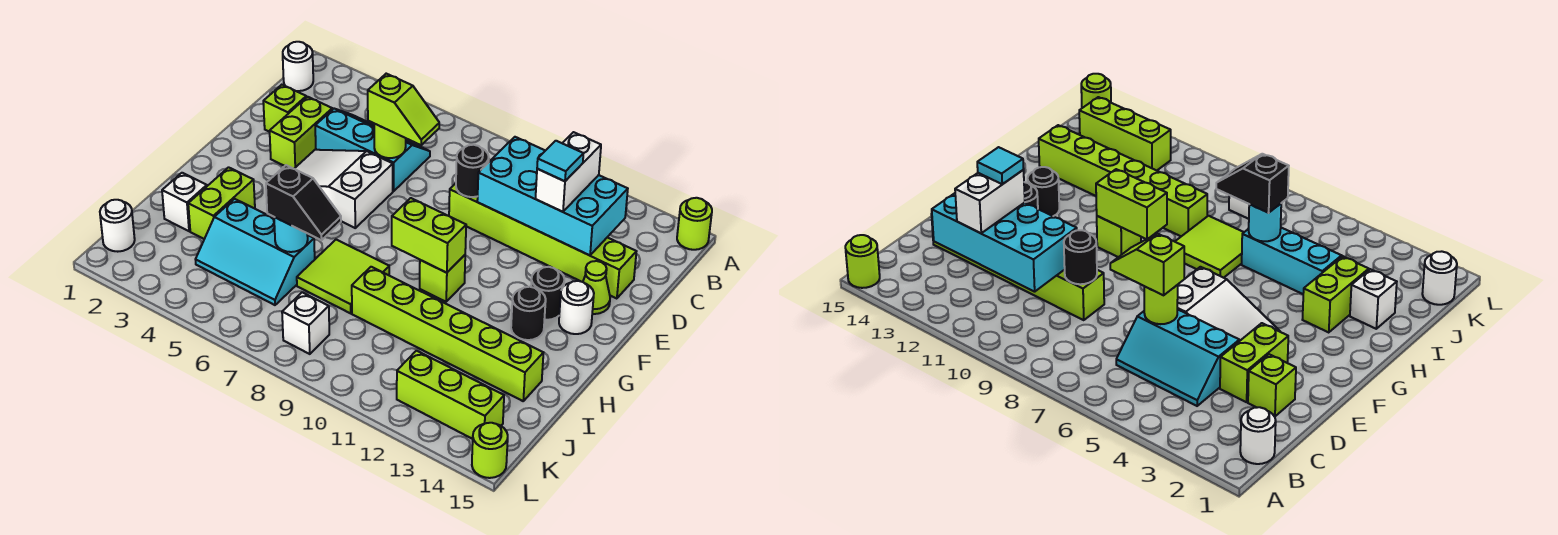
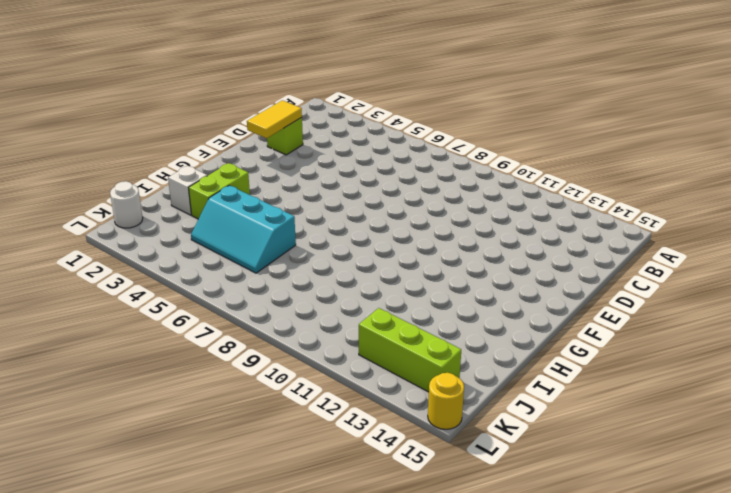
yellow tile D2:E2 level 2 -> none
yellow round brick L15 level 1 -> lime round brick L15 level 1
none -> lime round brick A15 level 1
none -> white round brick B1 level 1
none -> cyan slope C4:D6 level 1 top D
none -> lime brick D3:E3 level 1

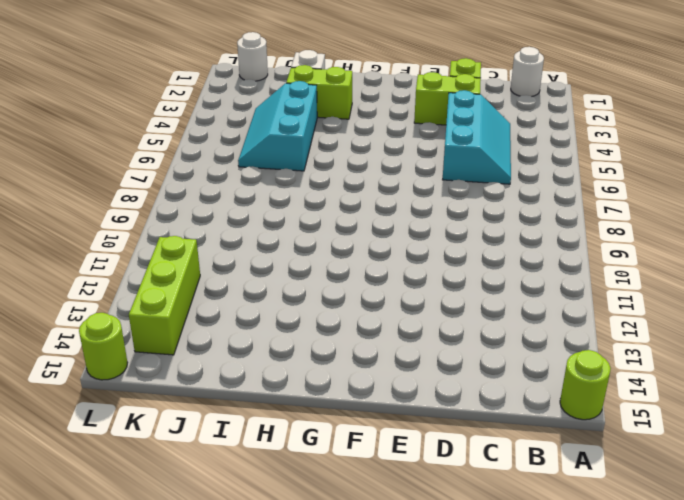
none -> lime brick D9:D14 level 1
none -> white slope E4:F6 level 1 top 6
none -> lime cone E14 level 1
none -> black round brick F13 level 1

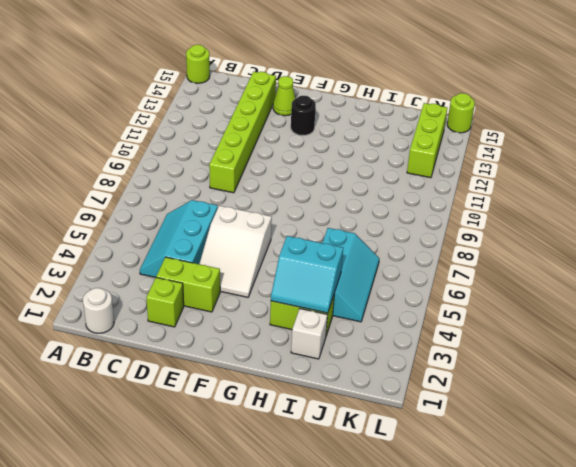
cyan slope H3:I4 level 2 top 4 -> none
none -> white round brick F14 level 1
none -> lime brick G10 level 1
none -> black round brick G13 level 1
none -> lime tile H7:I8 level 1

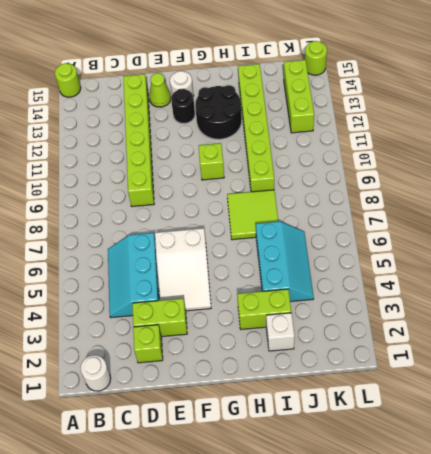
black round brick G12:H13 level 1 -> black round brick G13 level 1
none -> white round brick K1 level 1
none -> white brick K8 level 1
none -> cyan brick C10:D13 level 2
none -> lime round brick D6 level 2

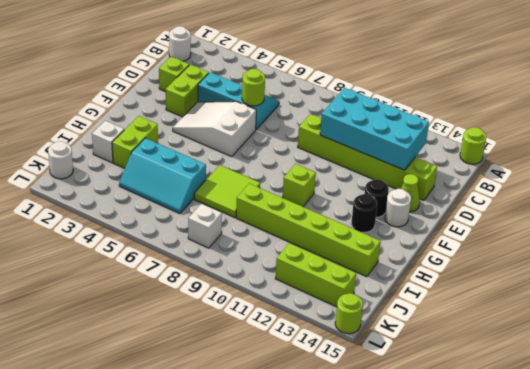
none -> black round brick D9 level 2
none -> lime brick G9:G10 level 2
none -> cyan round brick I6 level 2
none -> white brick C12:D12 level 3

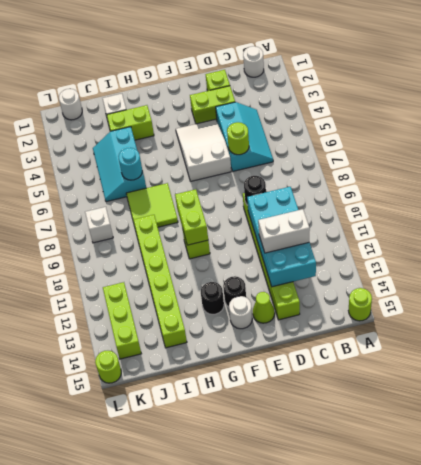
none -> lime slope D6:D7 level 3 top 6
none -> black slope I6:I7 level 3 top 6
none -> cyan tile D12 level 4

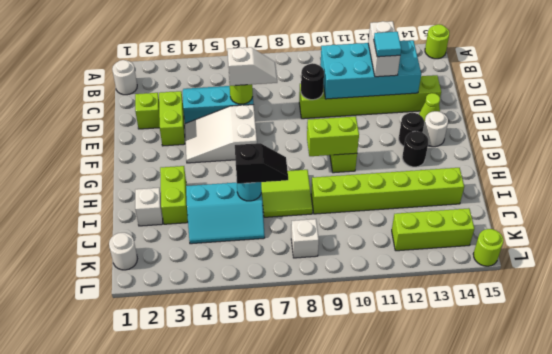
white slope D6:D7 level 3 top 6 -> lime slope D6:D7 level 3 top 6

